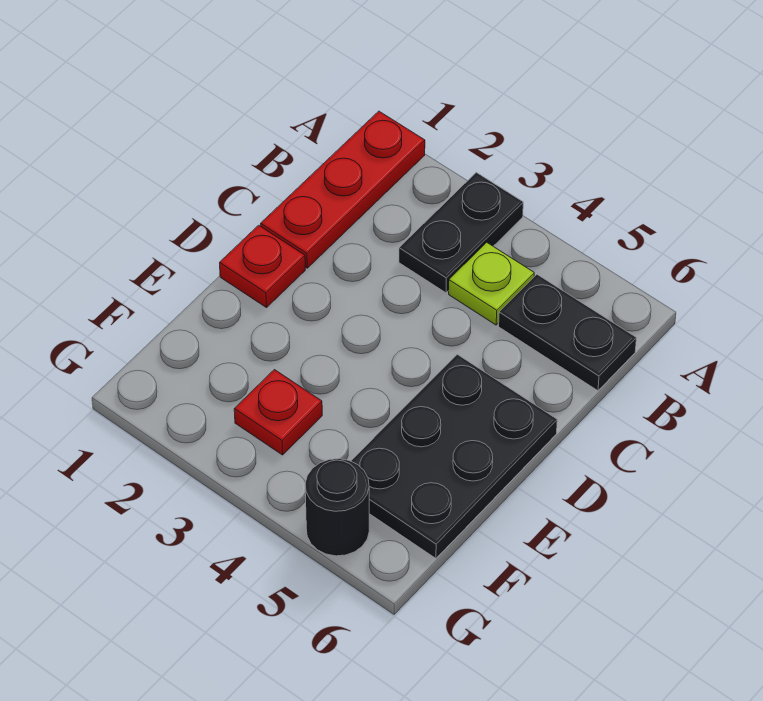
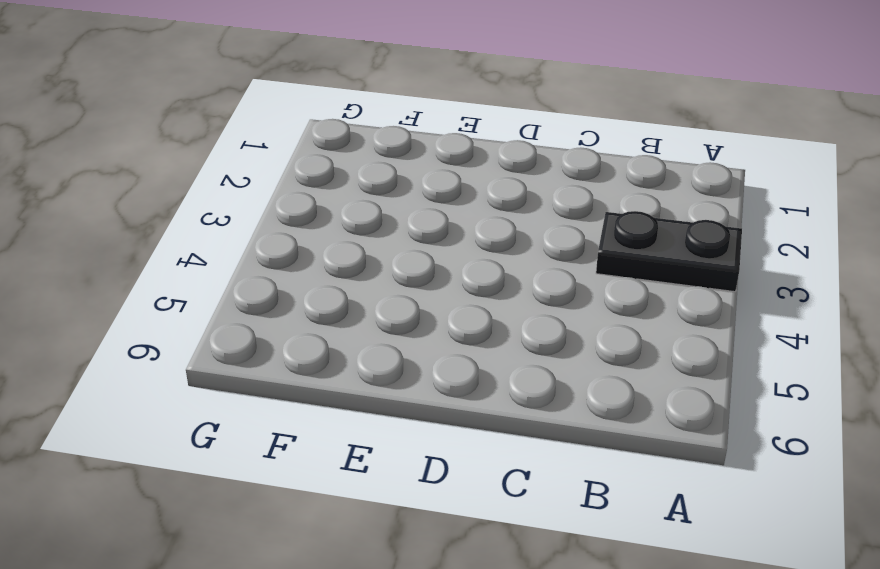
none -> red plate A1:C1 level 1
none -> lime plate B4 level 1

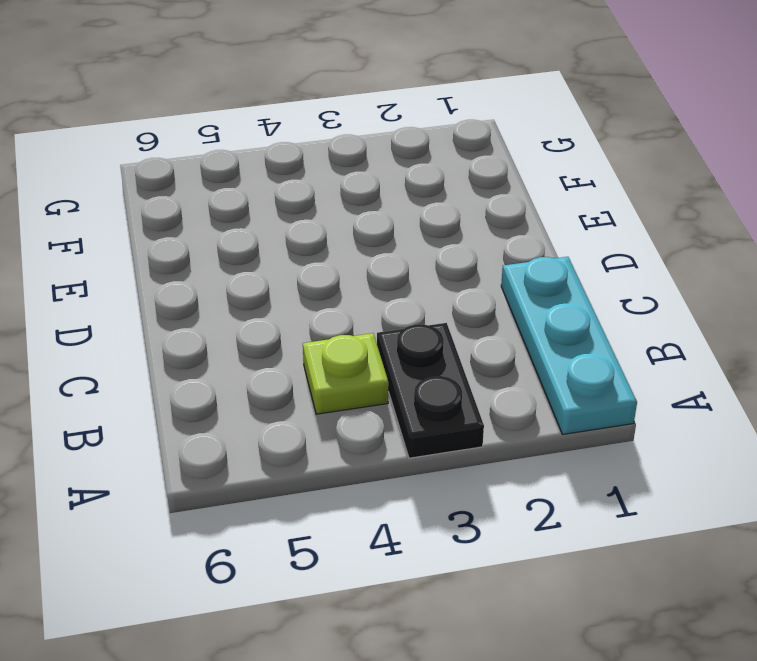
cyan plate A1:C1 level 1 -> red plate A1:C1 level 1
none -> black plate B5:B6 level 1
none -> red plate D1 level 1

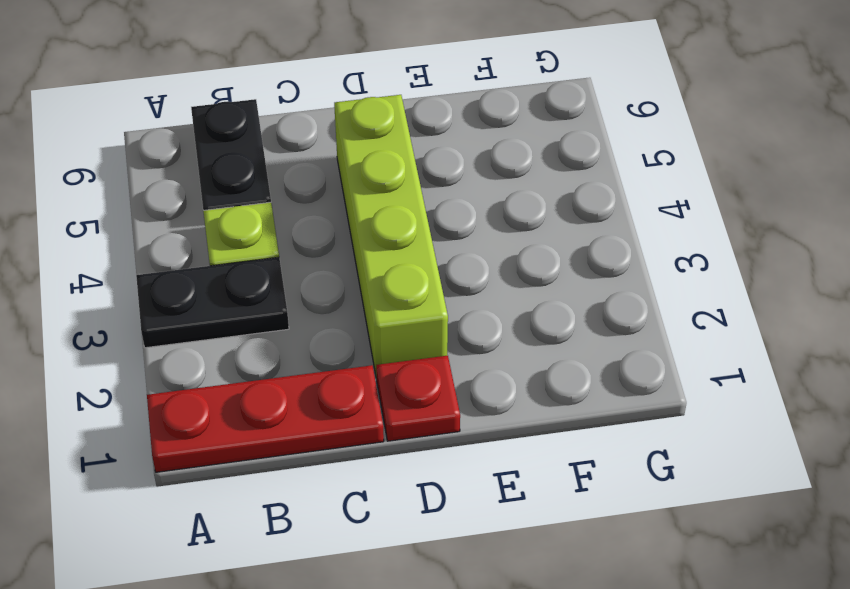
lime brick D2:D5 level 1 -> black plate D5:F6 level 1
none -> red plate F3 level 1
none -> black round brick G5 level 1

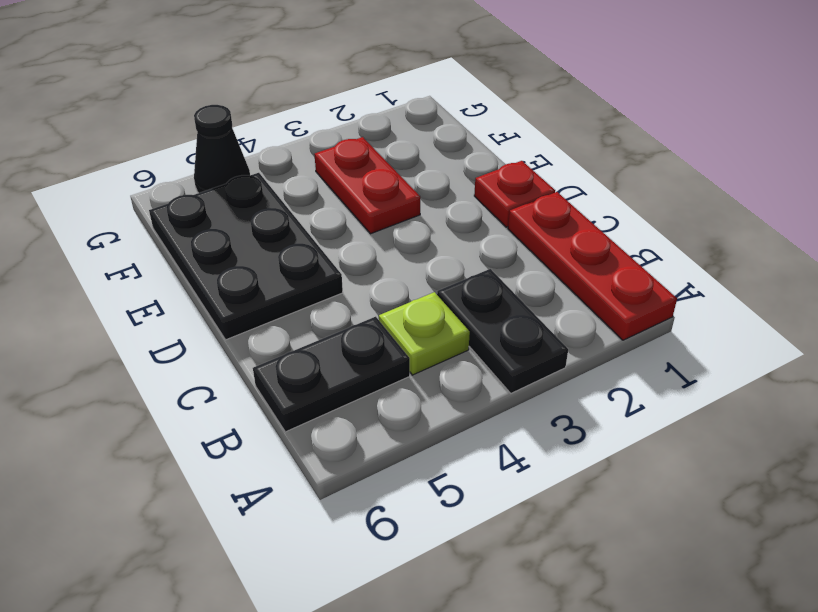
red plate E3:F3 level 1 -> red plate F3 level 1
black cone G5 level 1 -> black round brick G5 level 1

